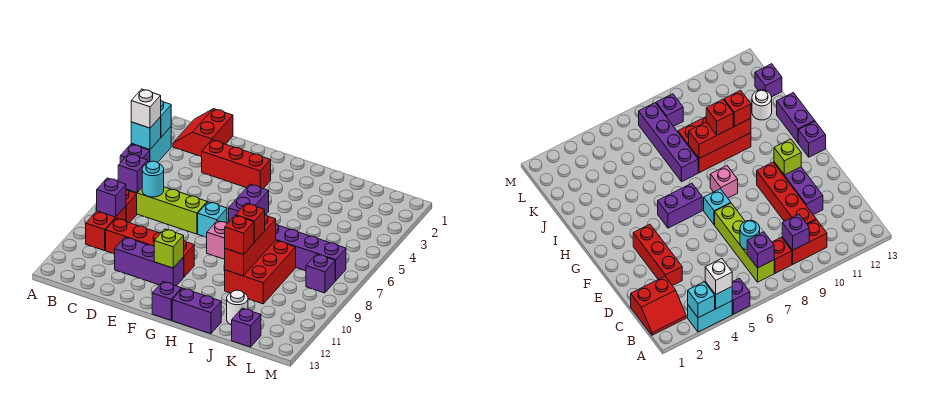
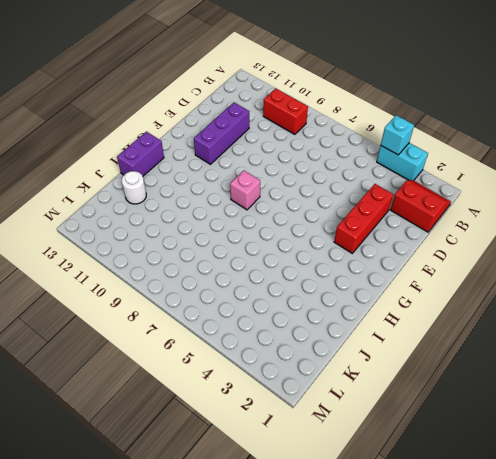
none -> purple brick A5 level 1
none -> lime brick B7:E7 level 1
none -> red brick B8 level 1

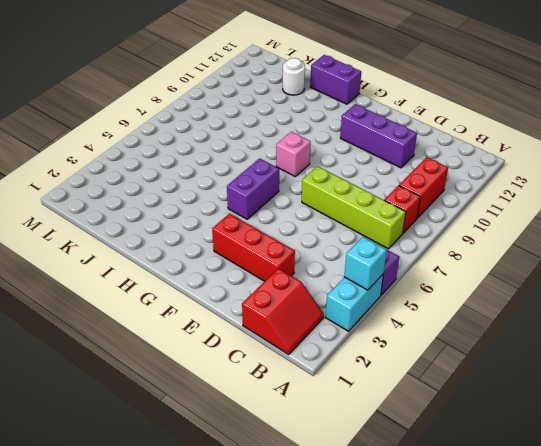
none -> red brick C10:F10 level 1
none -> cyan brick F7 level 1
none -> purple brick G13 level 1

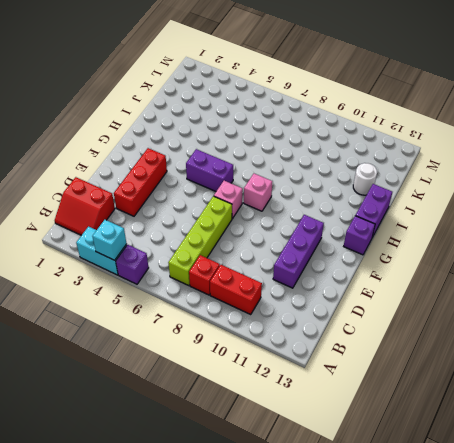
pink brick F7 level 1 -> cyan brick F7 level 1
none -> red brick C10:F10 level 1
none -> purple brick I7:L7 level 1
none -> red brick I8:J10 level 1

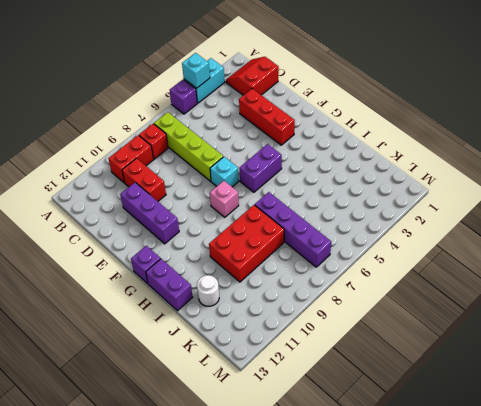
red brick C10:D10 level 1 -> red brick C10:F10 level 1
none -> purple brick K13 level 1
none -> purple brick L8 level 1
none -> cyan brick A3 level 2

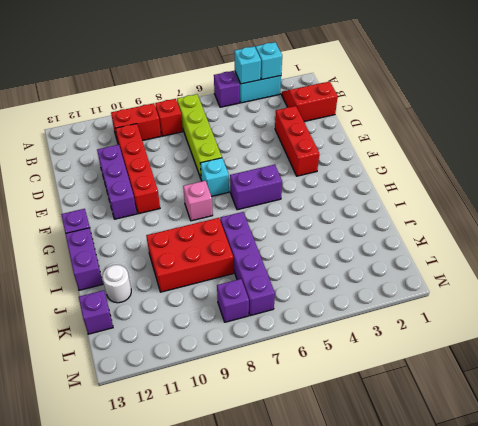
none -> purple brick B7 level 2
none -> purple brick B9 level 2
none -> cyan round brick C7 level 2

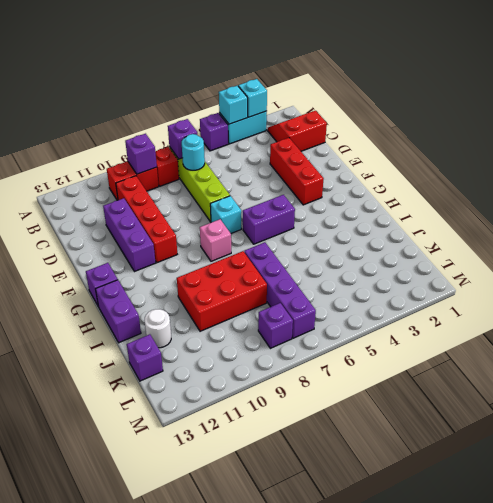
none -> lime brick F11 level 2
none -> red brick I8:I10 level 2
none -> white brick A4 level 3

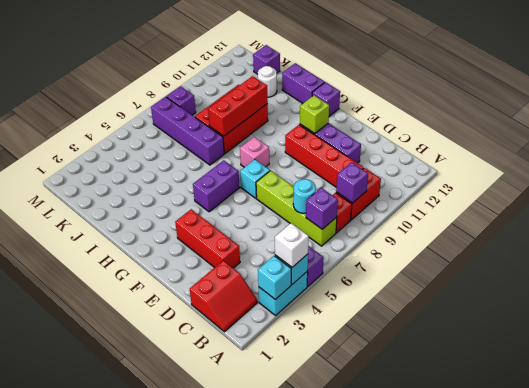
none -> red brick I9 level 3
none -> red brick I10 level 3

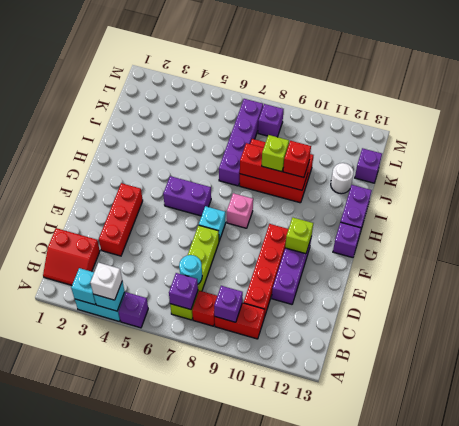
lime brick I9 level 3 -> red brick I9 level 3

